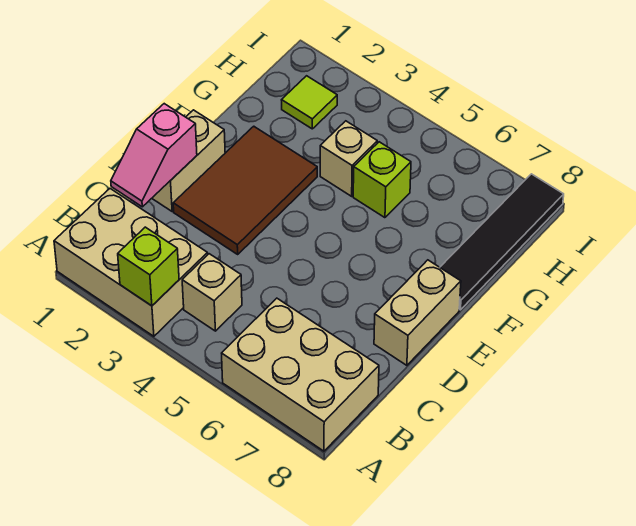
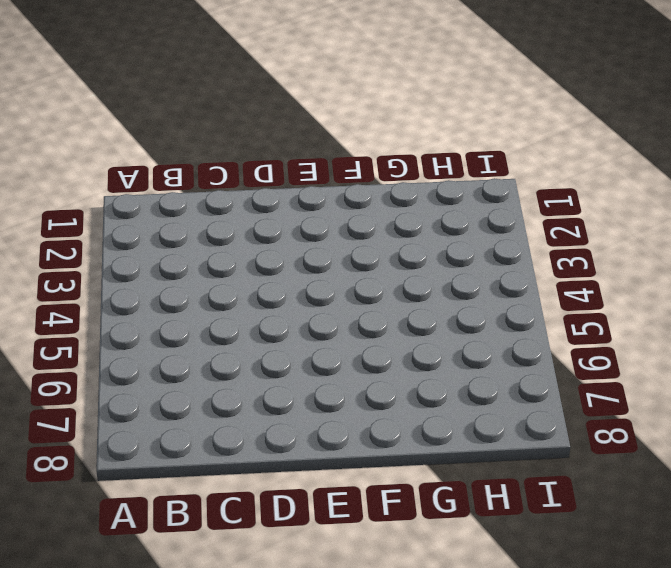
none -> tan brick A1:B3 level 1
none -> tan brick A6:B8 level 1
none -> tan brick B4 level 1

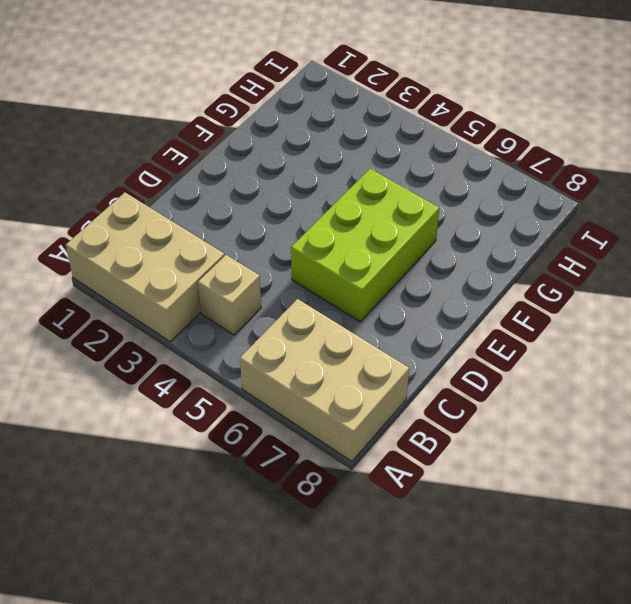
lime brick D5:F6 level 1 -> none
none -> tan brick D1:E1 level 1
none -> brown tile D2:F3 level 1
none -> tan brick D8:E8 level 1

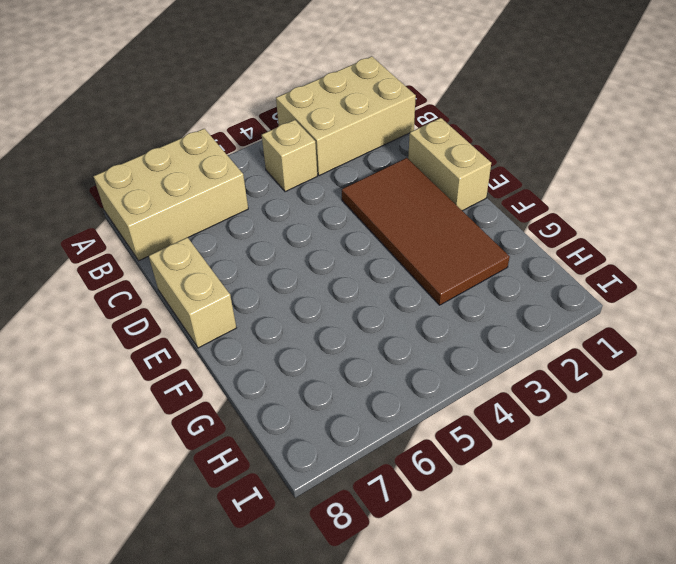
brown tile D2:G3 level 1 -> brown tile D2:F3 level 1
none -> black tile F8:I8 level 1
none -> tan brick G4 level 1
none -> lime brick G5 level 1

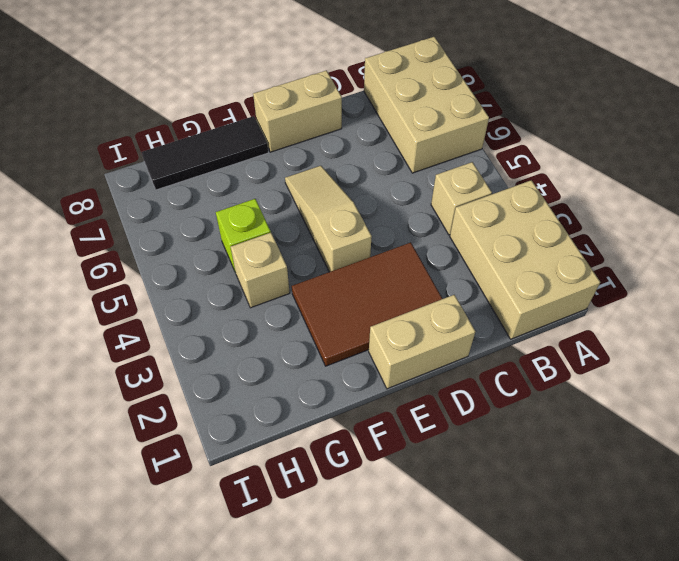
tan slope E4:E6 level 1 top 4 -> none
black tile F8:H8 level 1 -> black tile F8:I8 level 1
none -> lime tile H2 level 1
none -> lime brick A3 level 2
none -> pink slope C1:D1 level 2 top D

